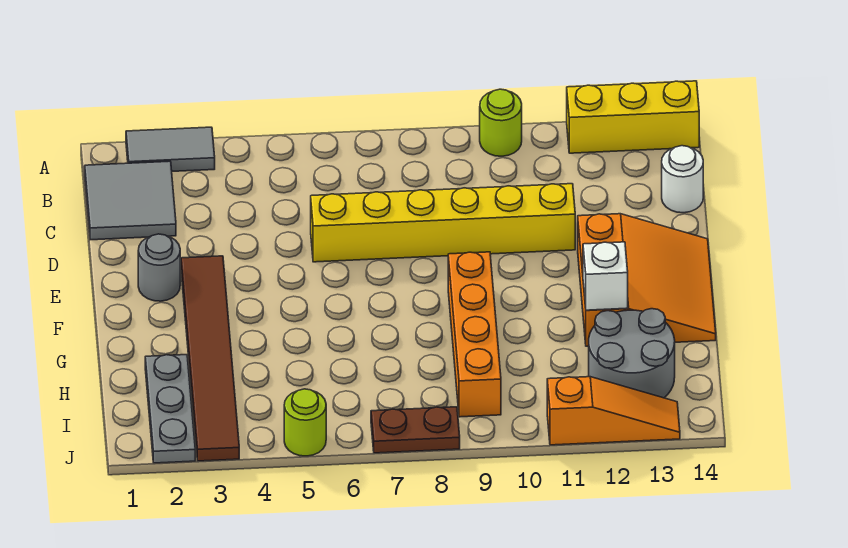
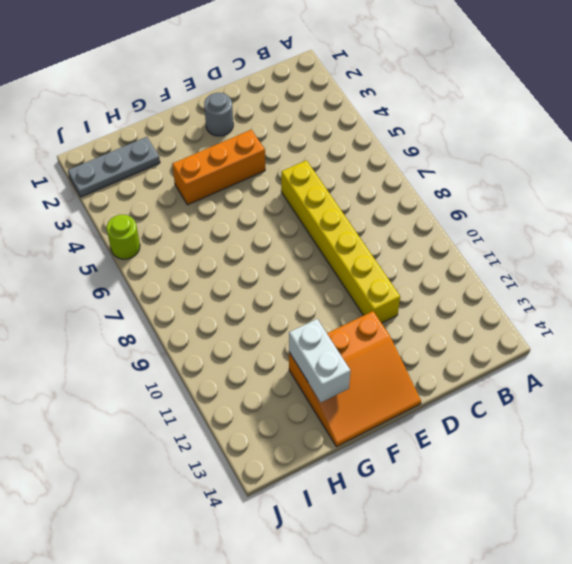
orange brick E4:G4 level 1 -> none
white brick G12:G13 level 2 -> white brick G12 level 2
none -> grey tile A2:A3 level 1
none -> lime round brick A10 level 1
none -> yellow brick A12:A14 level 1

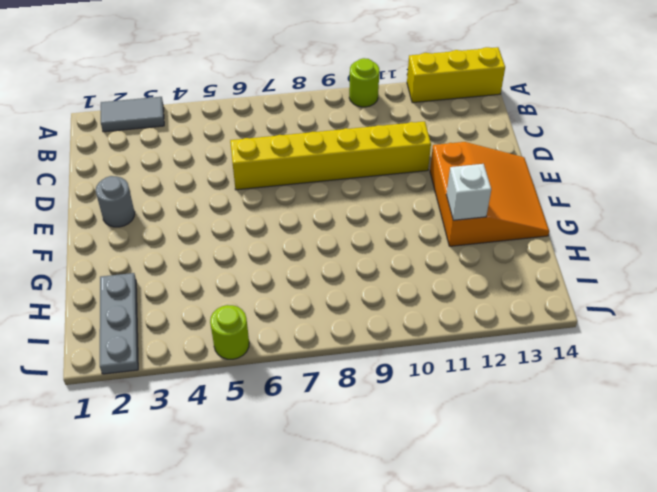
none -> grey tile B1:C2 level 1
none -> white round brick C14 level 1
none -> brown tile E3:J3 level 1

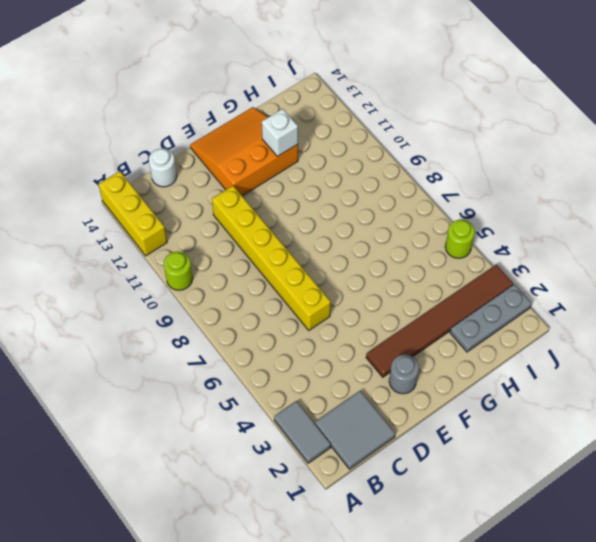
none -> orange brick F9:I9 level 1
none -> grey round brick H12:I13 level 1
none -> brown plate J7:J8 level 1

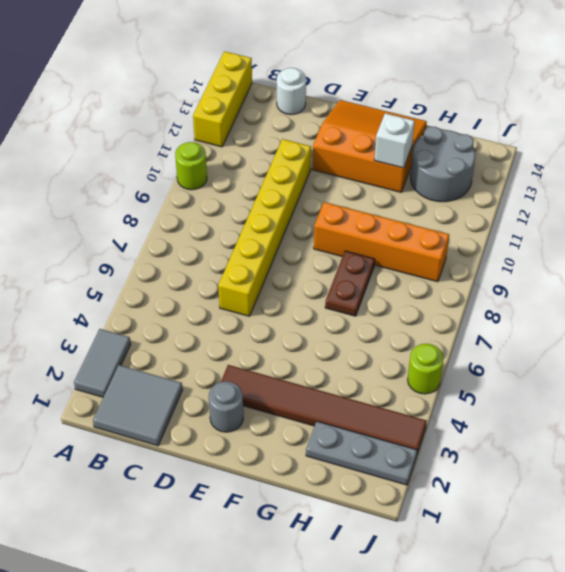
brown plate G7:G8 level 1 -> brown plate J7:J8 level 1
none -> orange slope J11:J13 level 1 top 11

